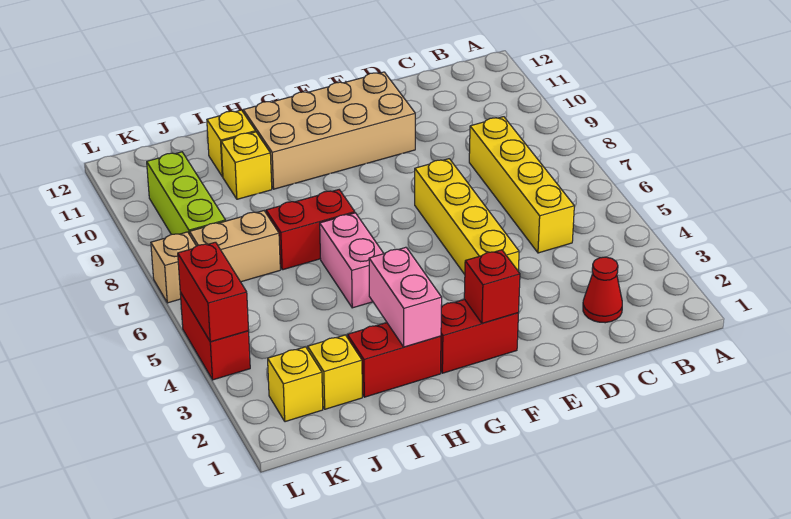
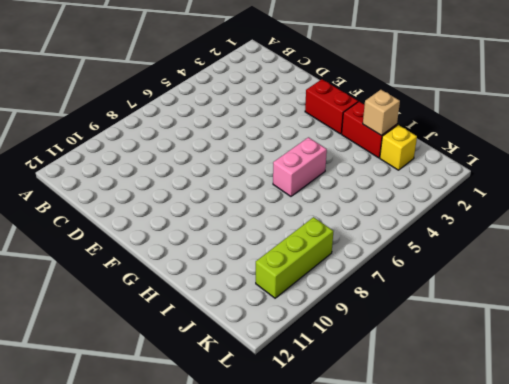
tan brick I2 level 2 -> tan brick L7 level 1
none -> red cone C2 level 1
none -> yellow brick C5:C8 level 1
none -> yellow brick E4:E7 level 1

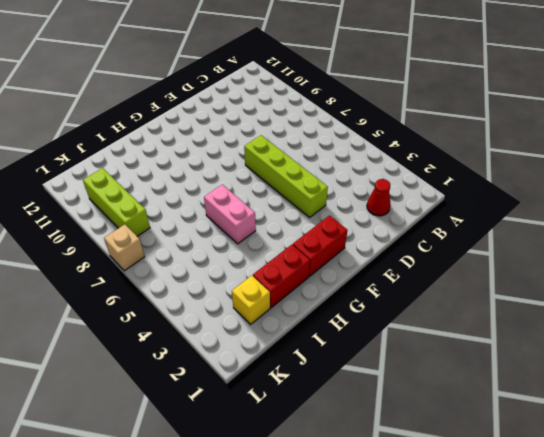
lime brick E4:E7 level 1 -> yellow brick E4:E7 level 1
none -> yellow brick C5:C8 level 1
none -> tan brick E10:H11 level 1
none -> red brick H7:I7 level 1

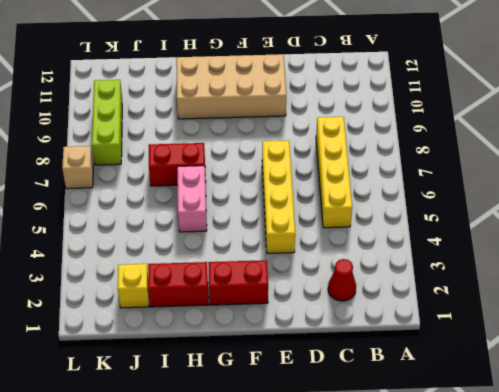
none -> yellow brick I10 level 1
none -> yellow brick I11 level 1
none -> tan brick J7:K7 level 1

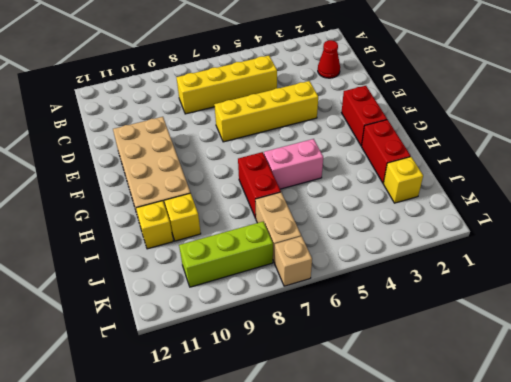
none -> yellow brick K2 level 1
none -> red brick L4:L5 level 1
none -> red brick F2 level 2

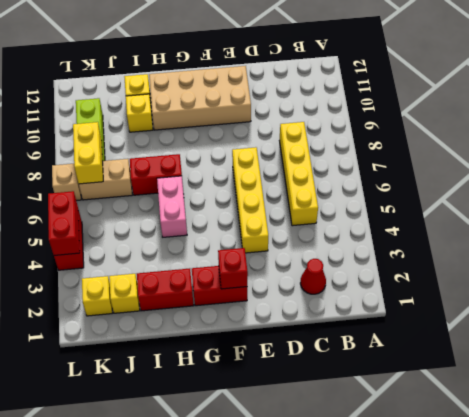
yellow brick K7:K8 level 2 -> none
none -> pink brick H2:H3 level 2

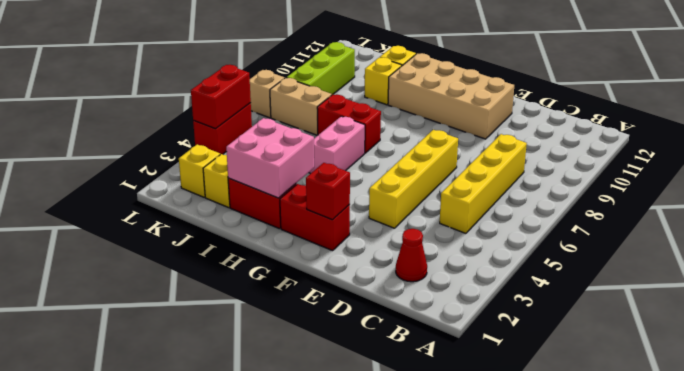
pink brick H2:I3 level 2 -> pink brick H2:H3 level 2

